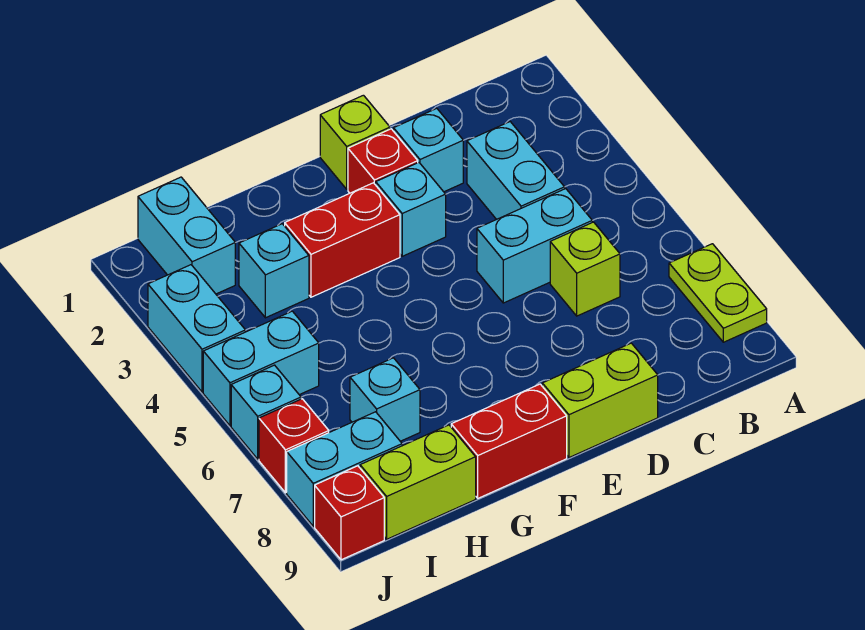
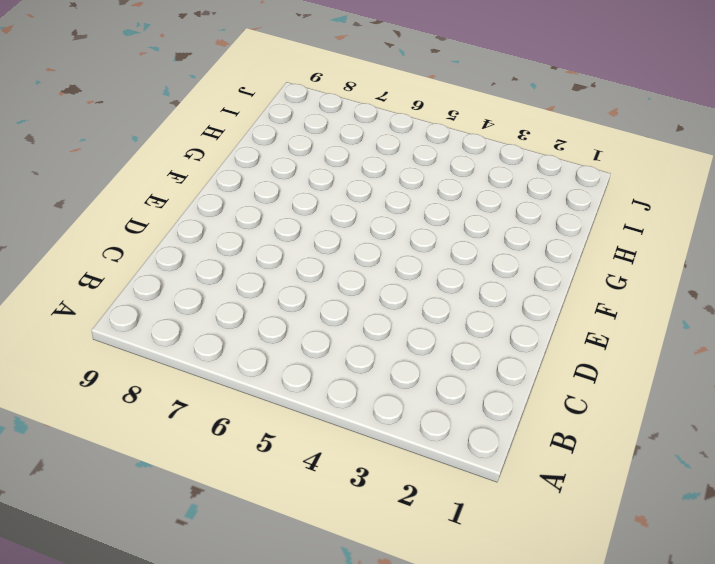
none -> lime plate A7:A8 level 1
none -> cyan brick C3:C4 level 1
none -> cyan brick C5:D5 level 1

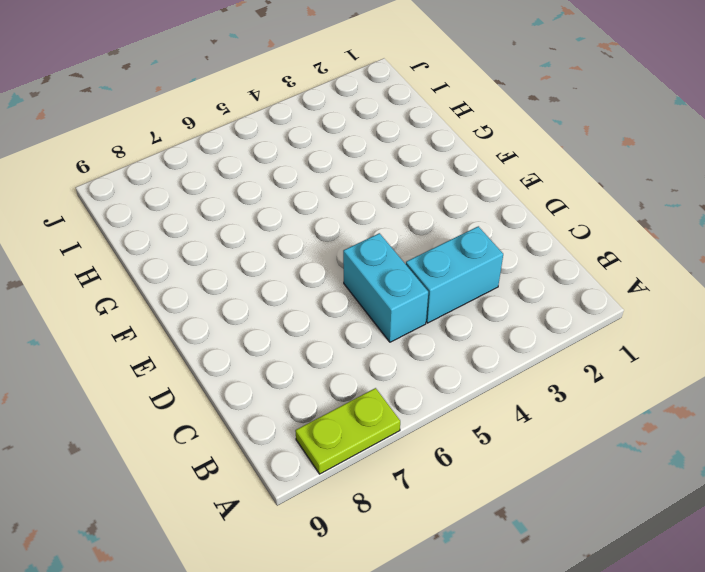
none -> lime brick C6 level 1
none -> cyan brick D2 level 1
none -> lime brick D9:E9 level 1

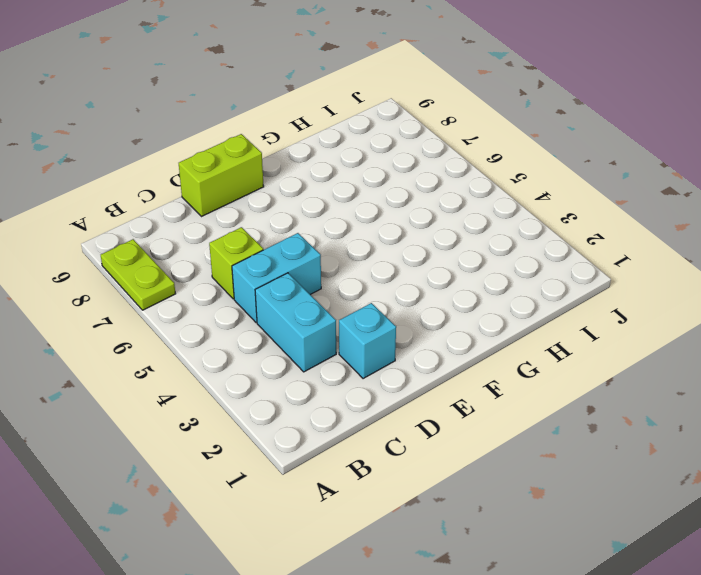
none -> lime brick E1 level 1
none -> red brick E2 level 1
none -> cyan brick E3 level 1

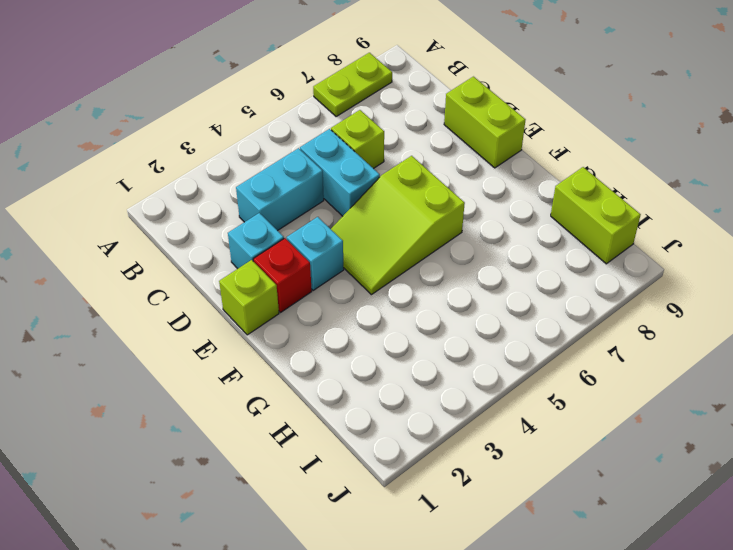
lime slope E4:F6 level 1 top 6 -> none
none -> red brick F3:G3 level 1
none -> red brick F9:G9 level 1
none -> cyan brick H3 level 1

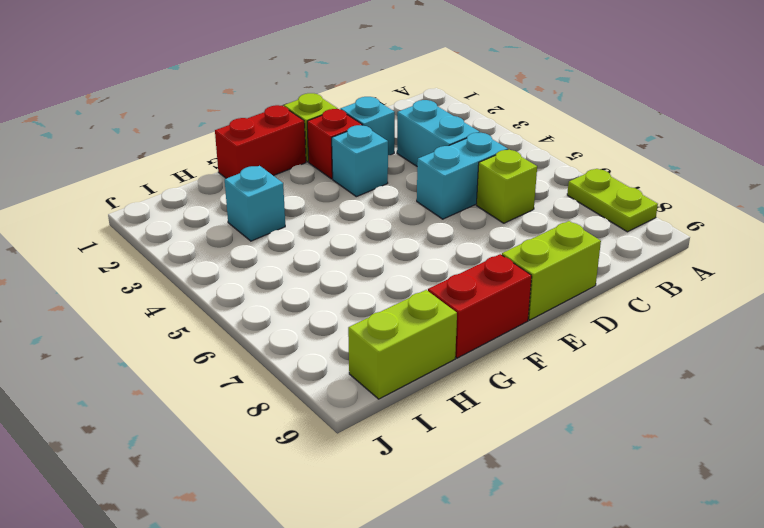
red brick F1:G1 level 1 -> red brick F3:G3 level 1
none -> cyan brick H7 level 1
none -> cyan brick I1:I2 level 1
none -> cyan brick I5:J5 level 1

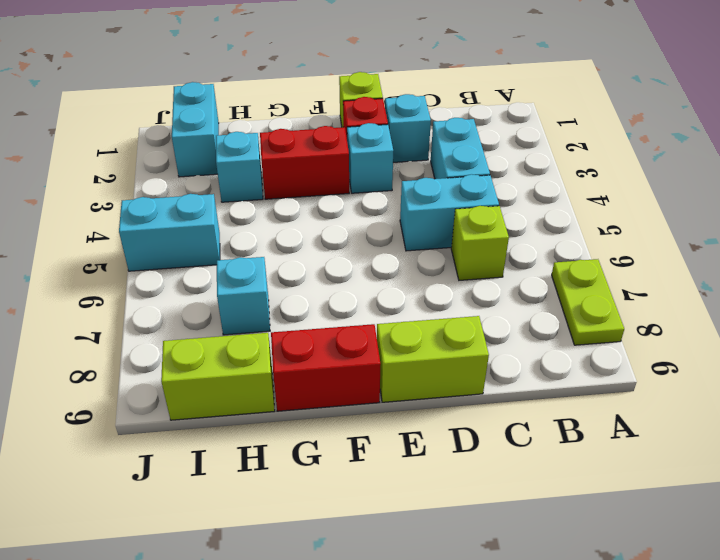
none -> cyan brick I8:J8 level 1
none -> cyan brick J3:J4 level 1
none -> cyan brick J6 level 1

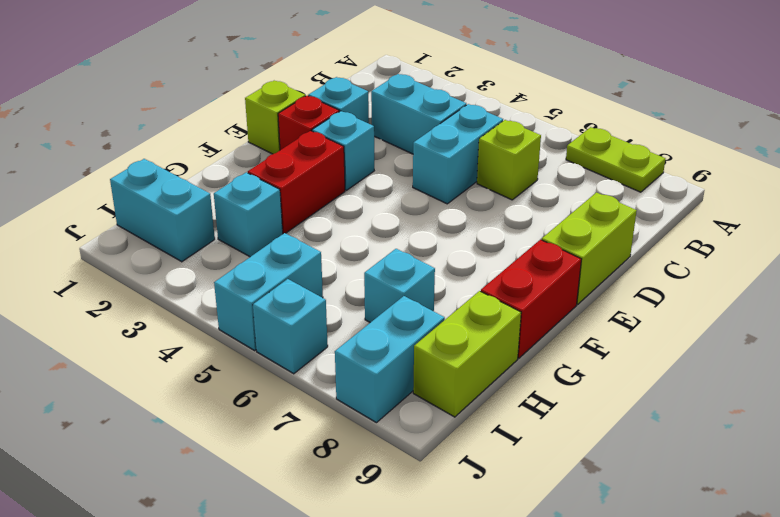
none -> cyan brick J3:J4 level 1
none -> red brick J7 level 1
none -> red brick J9 level 1

